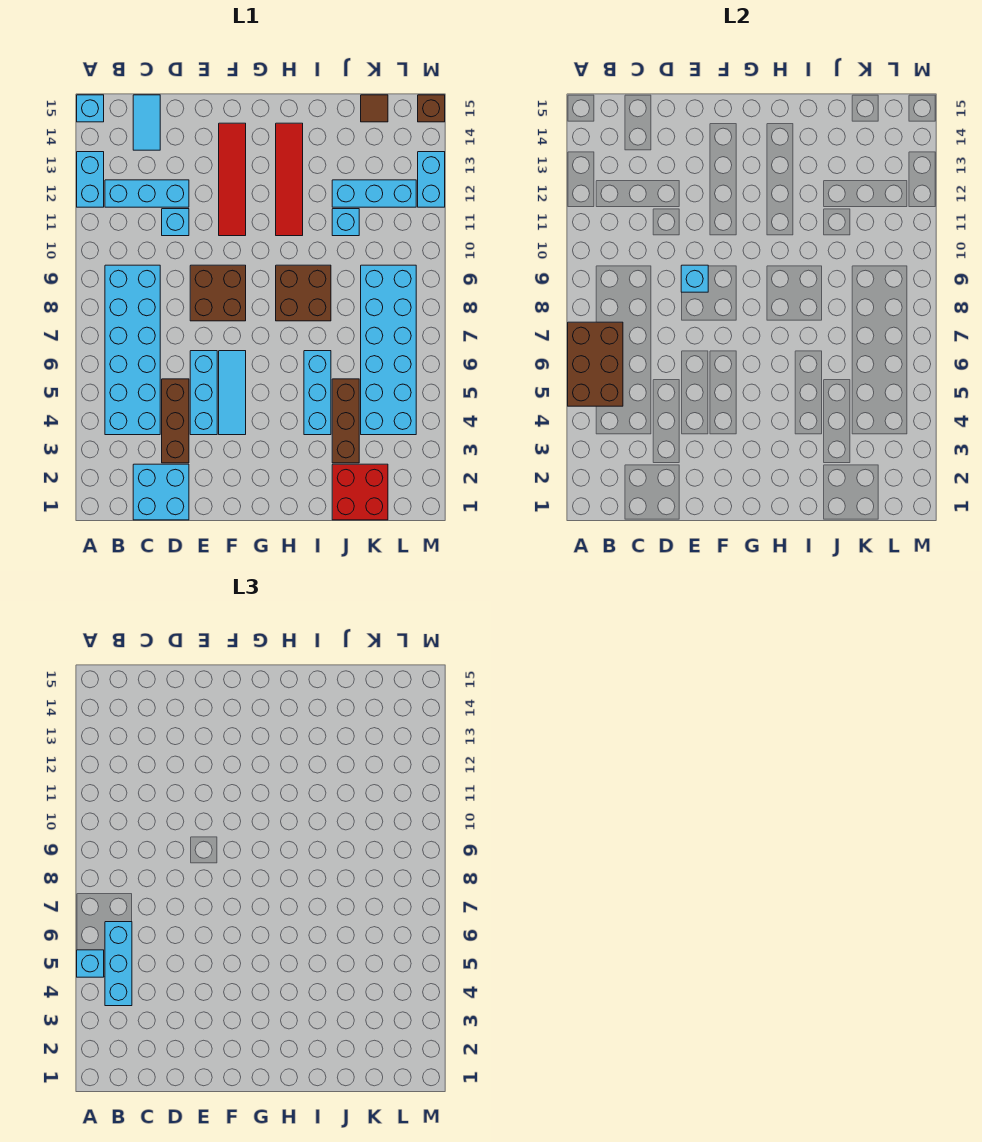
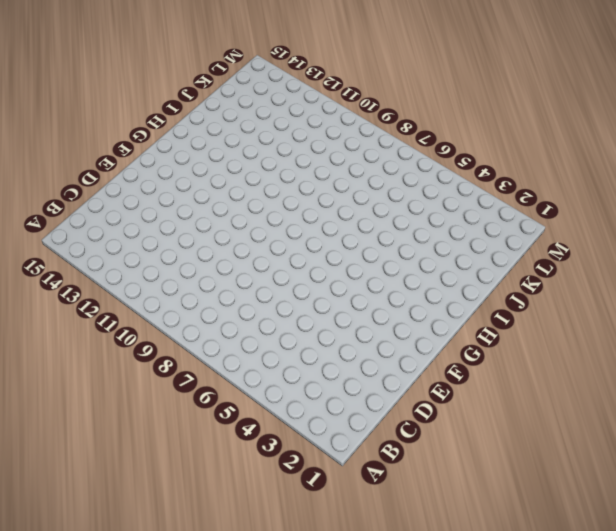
none -> cyan brick A12:A13 level 1
none -> cyan brick A15 level 1
none -> cyan brick B4:C9 level 1

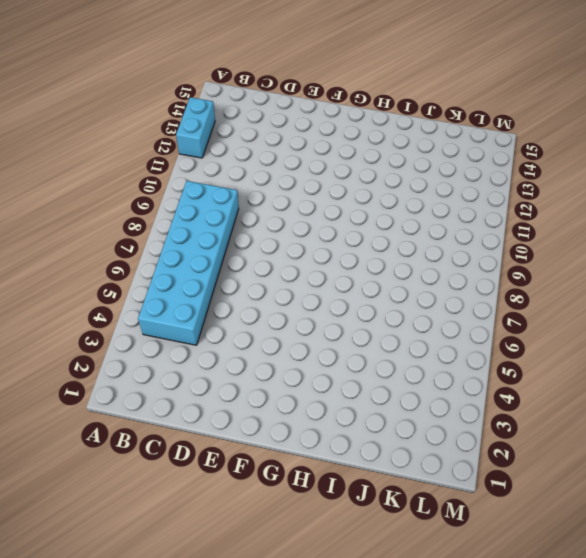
none -> cyan brick A15 level 1
none -> cyan brick B12:D12 level 1
none -> cyan brick C1:D2 level 1

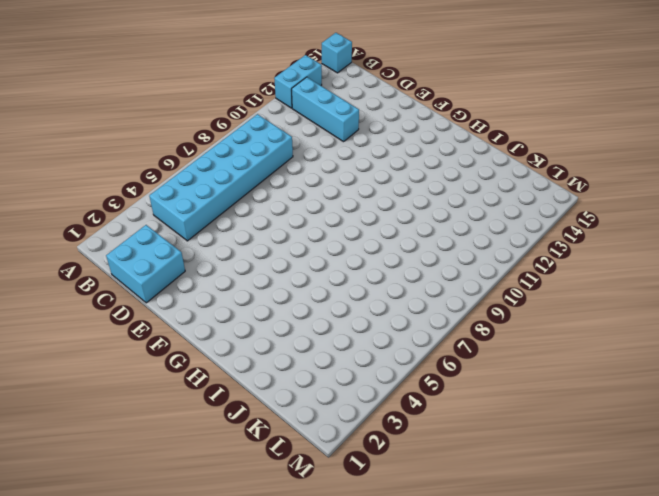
none -> cyan tile C14:C15 level 1
none -> brown brick D3:D5 level 1
none -> cyan brick D11 level 1

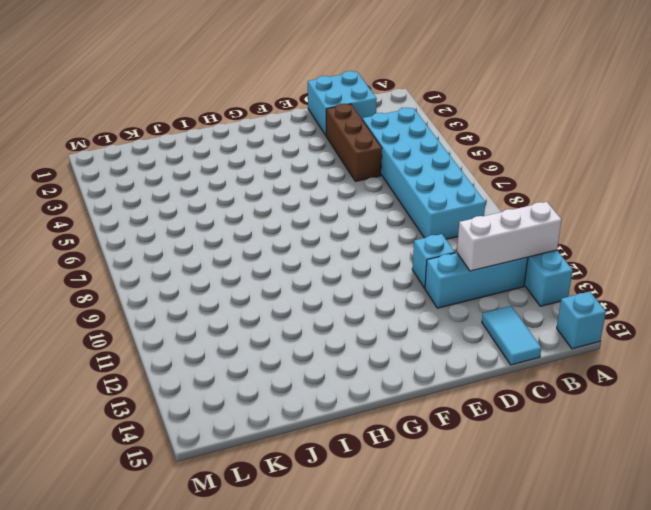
white brick A12:C12 level 2 -> none
none -> cyan brick E4:E6 level 1
none -> brown brick E8:F9 level 1
none -> cyan tile F4:F6 level 1

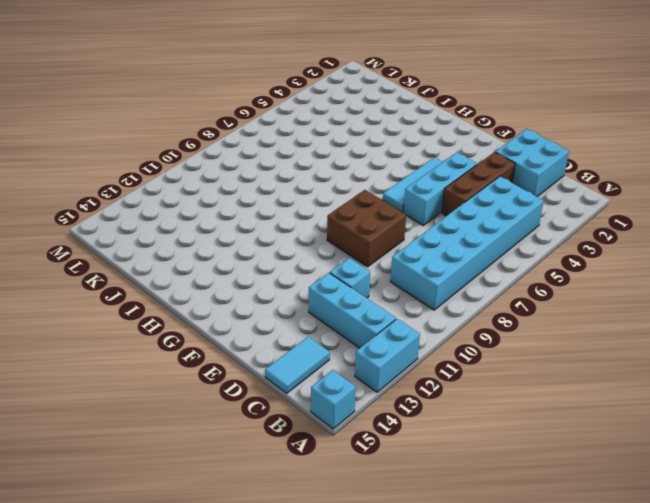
none -> red tile F11:F14 level 1
none -> brown brick H8:I9 level 1
none -> red tile H11:H14 level 1

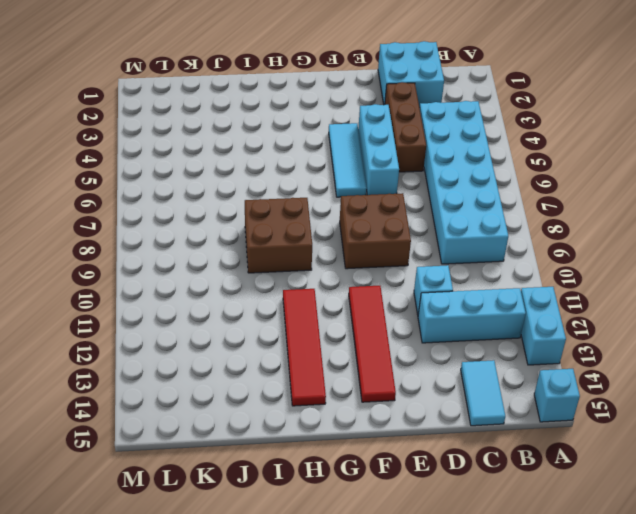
none -> cyan brick I4:I6 level 1
none -> red brick J1:K2 level 1
none -> brown brick J3:J5 level 1

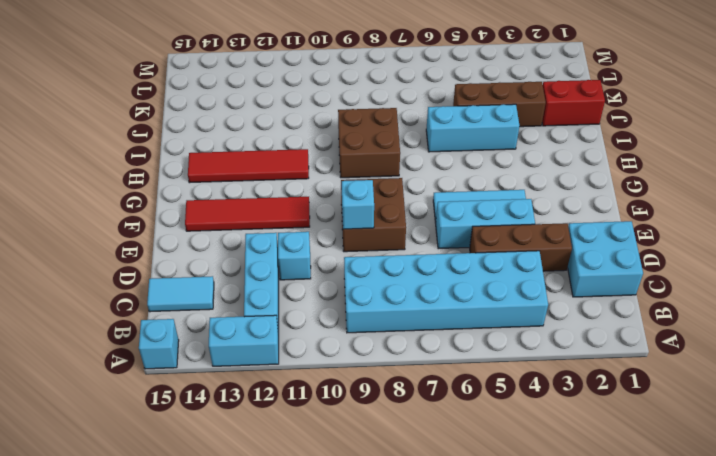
red brick J1:J2 level 1 -> red brick J1:K2 level 1
none -> cyan brick J11 level 1
none -> cyan brick J12:L12 level 1
none -> cyan brick K4:L9 level 1

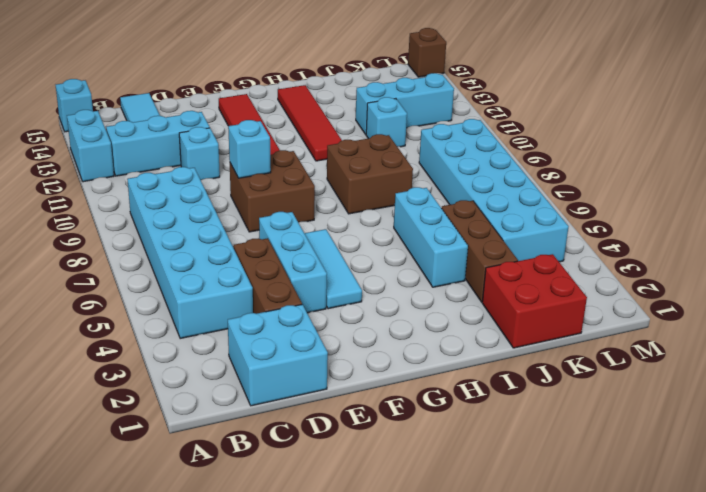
none -> brown tile K15 level 1
none -> cyan brick M12:M13 level 1
none -> brown brick A5:B7 level 2

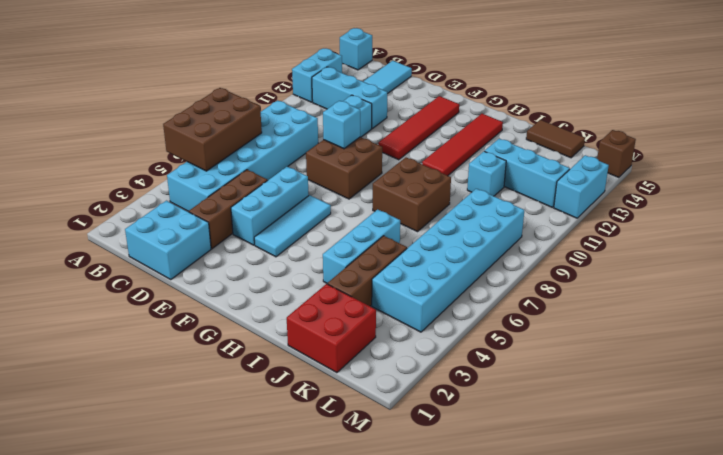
brown tile J15:K15 level 1 -> brown tile K15 level 1
none -> cyan brick A5 level 3
none -> cyan brick B4:B6 level 3

